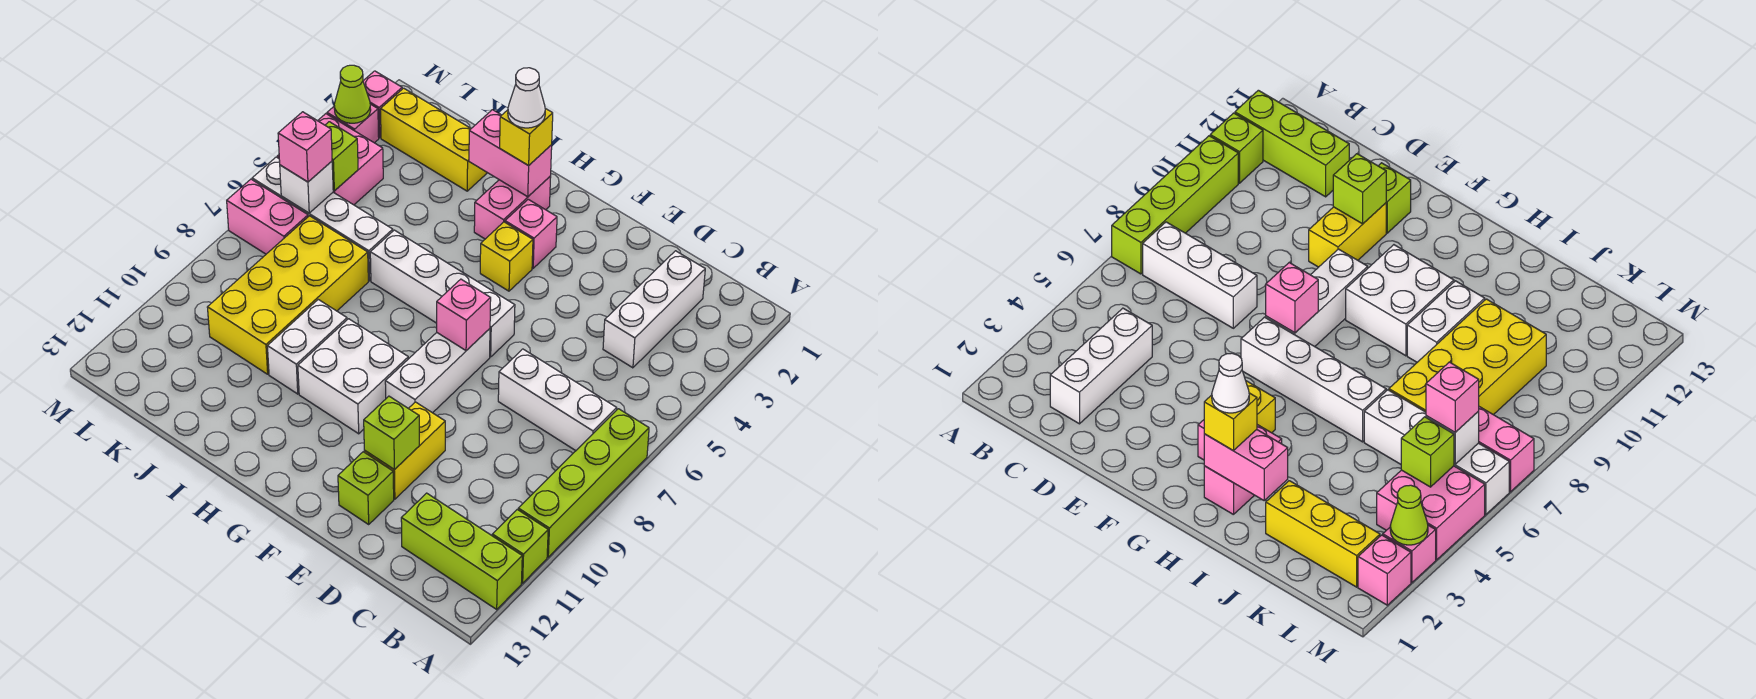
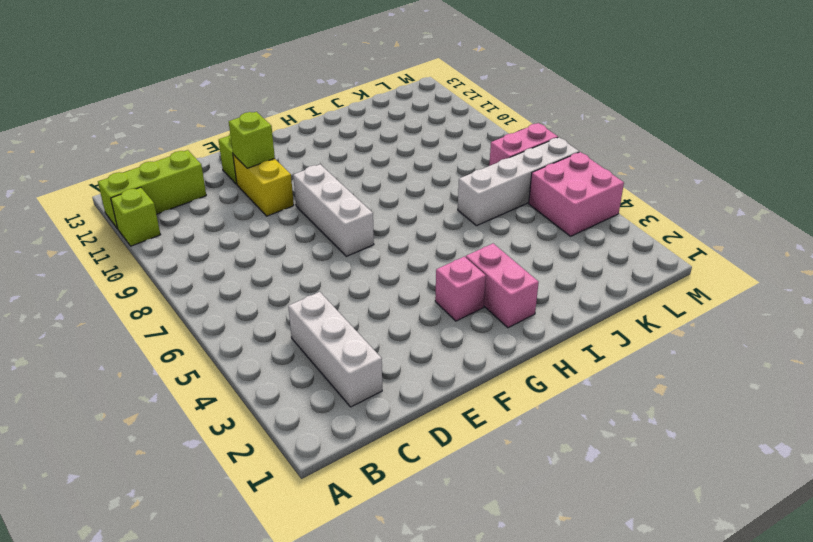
none -> lime brick A7:A10 level 1
none -> white brick B7:D7 level 1
none -> white brick F6:I6 level 1
none -> yellow brick G4 level 1

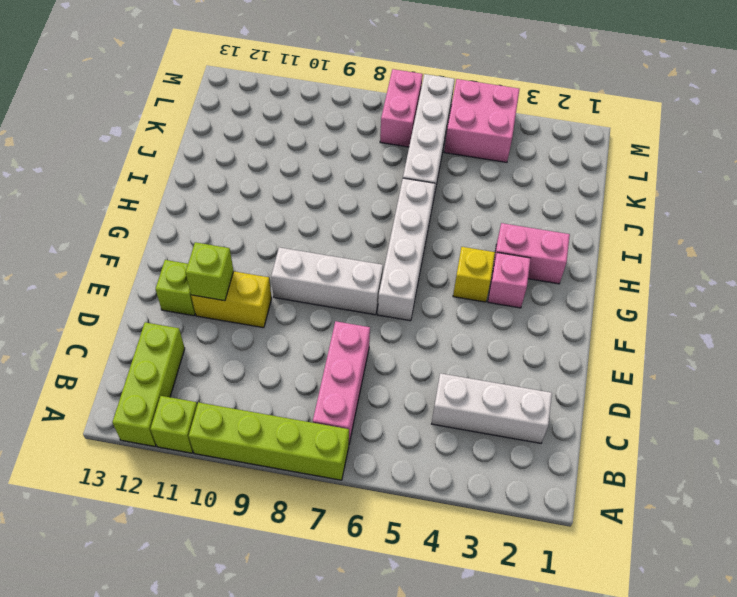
pink brick B7:D7 level 1 -> white brick B7:D7 level 1
none -> white brick G9:H10 level 1
none -> white brick I9:I10 level 1
none -> yellow brick J2:L2 level 1
none -> yellow brick J7:K10 level 1

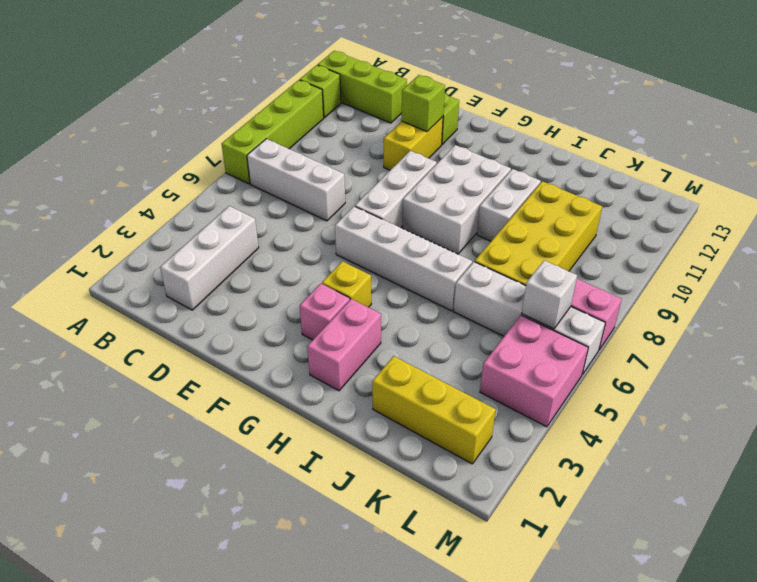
white brick G8:H10 level 1 -> white brick G9:H10 level 1
none -> pink brick M2 level 1
none -> pink brick M3 level 1
none -> pink brick F7 level 2
none -> pink brick H2:I2 level 2

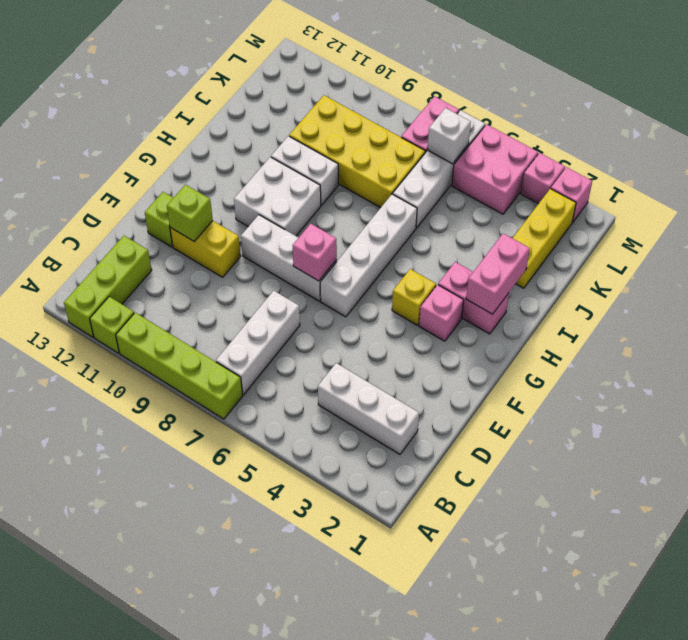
none -> lime brick L5 level 2
none -> lime cone M3 level 2
none -> yellow brick H2 level 3
none -> pink brick L6 level 3

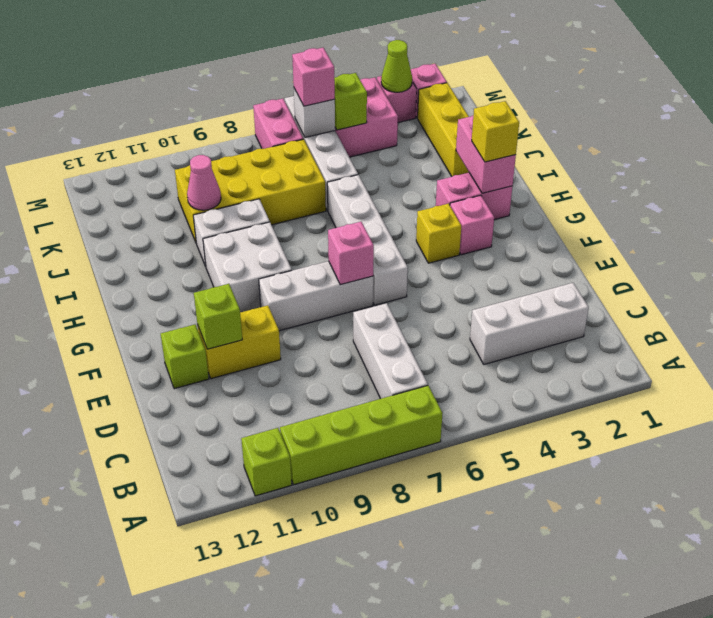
pink cone J10 level 2 -> none
none -> lime brick A12:C12 level 1
none -> white cone H2 level 4

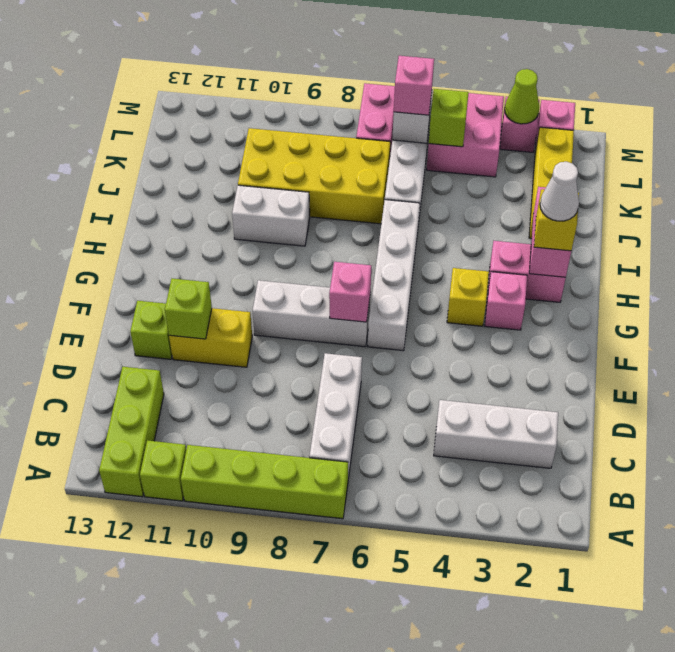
none -> white brick G9:H10 level 1

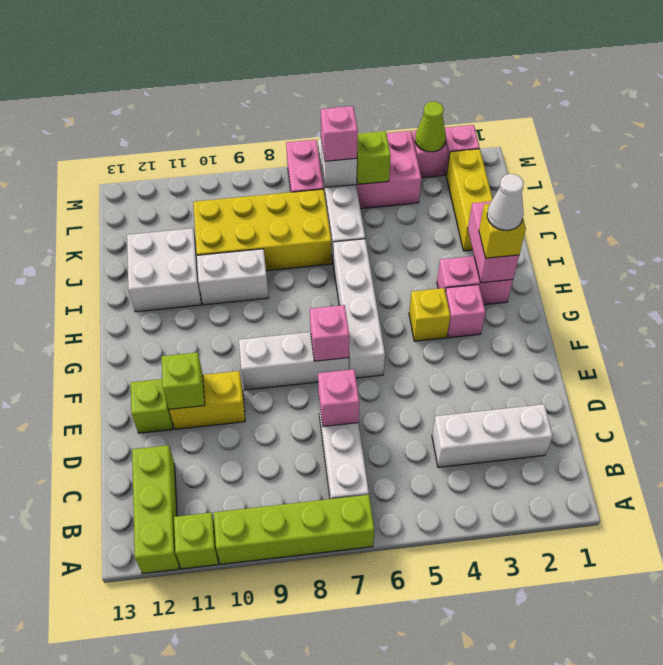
pink brick D7 level 2 -> none
white brick I11:J12 level 1 -> white brick G9:H10 level 1

